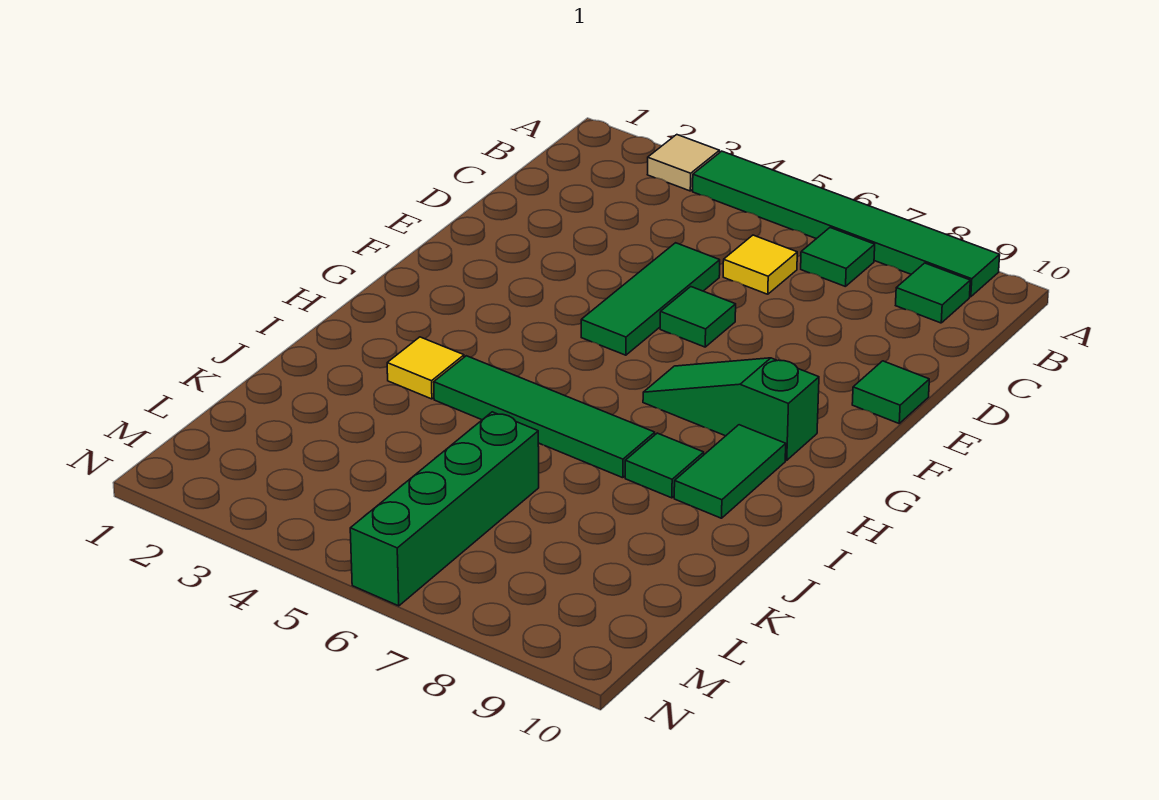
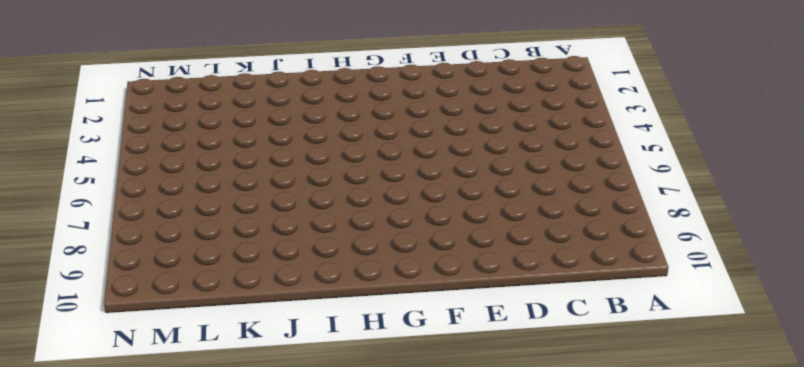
none -> tan tile A3 level 1
none -> green tile A4:A9 level 1
none -> green tile B7 level 1

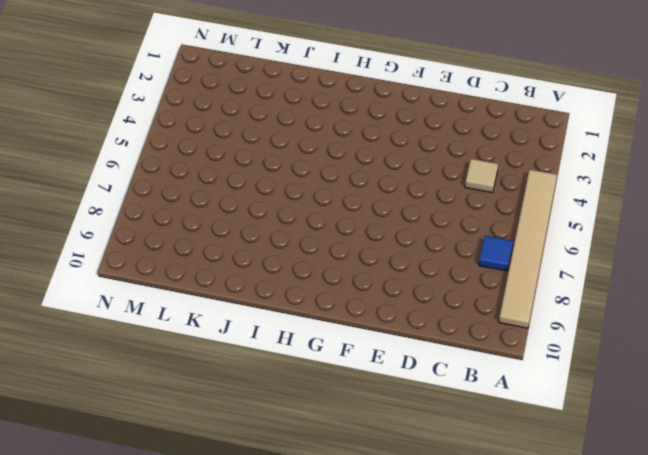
tan tile A4:A9 level 1 -> green tile A4:A9 level 1
blue tile B7 level 1 -> green tile B7 level 1
tan tile C4 level 1 -> tan tile A3 level 1
none -> green tile B9 level 1
none -> yellow tile C6 level 1
none -> green tile D5:F5 level 1

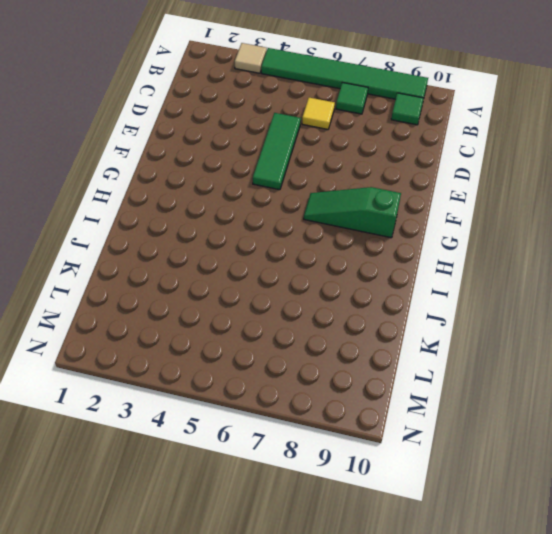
none -> green tile E6 level 1
none -> green tile E10 level 1
none -> green tile H9:I9 level 1

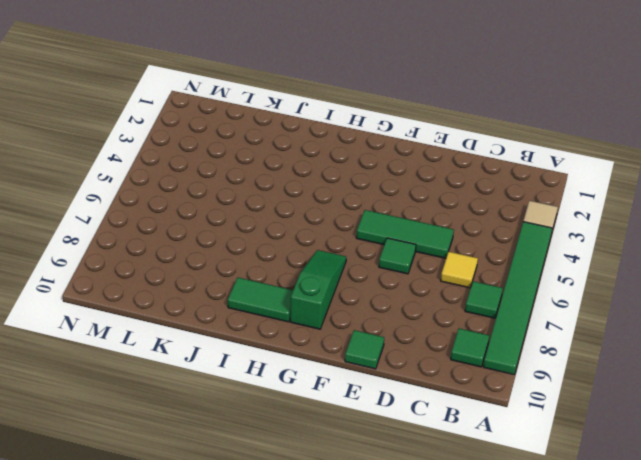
none -> yellow tile I3 level 1
none -> green tile I4:I7 level 1
none -> green tile I8 level 1

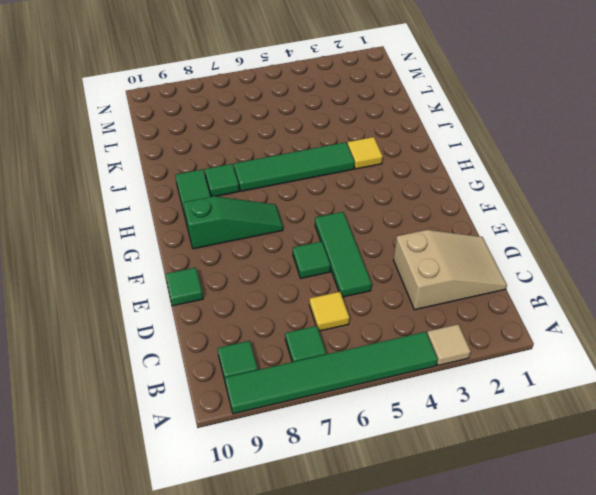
tan slope C1:D3 level 1 top 3 -> none
none -> green brick K6:N6 level 1

